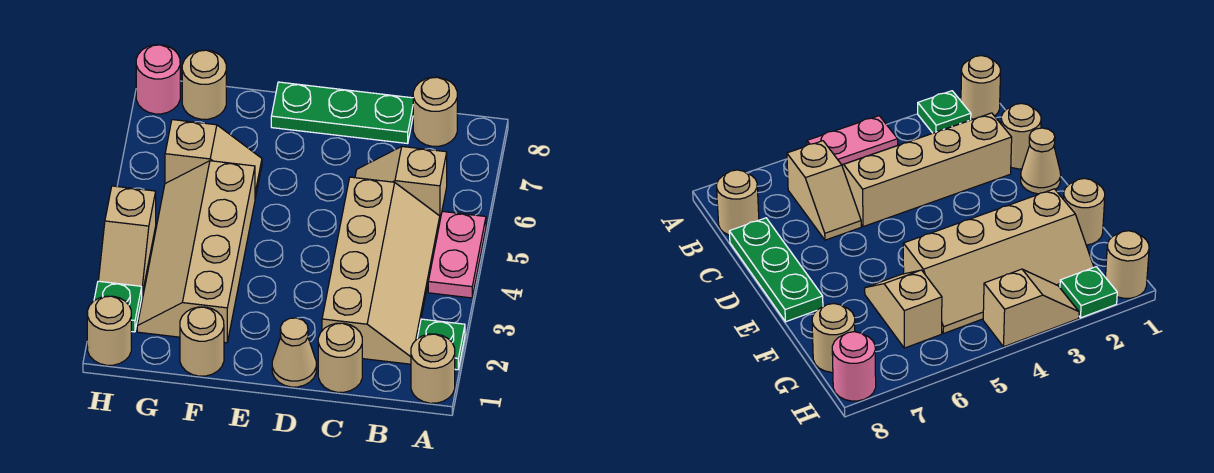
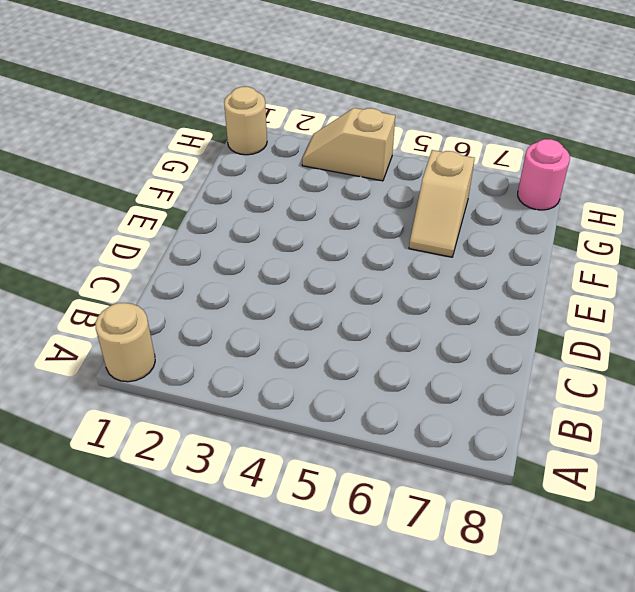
none -> green plate A2 level 1
none -> pink plate A4:A5 level 1
none -> tan slope B2:C5 level 1 top C

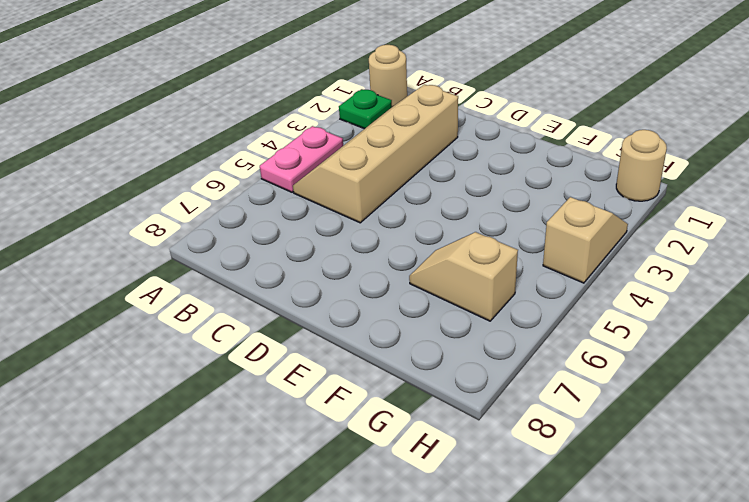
none -> tan slope B6:C6 level 1 top B
none -> tan round brick B8 level 1
none -> tan round brick C1 level 1

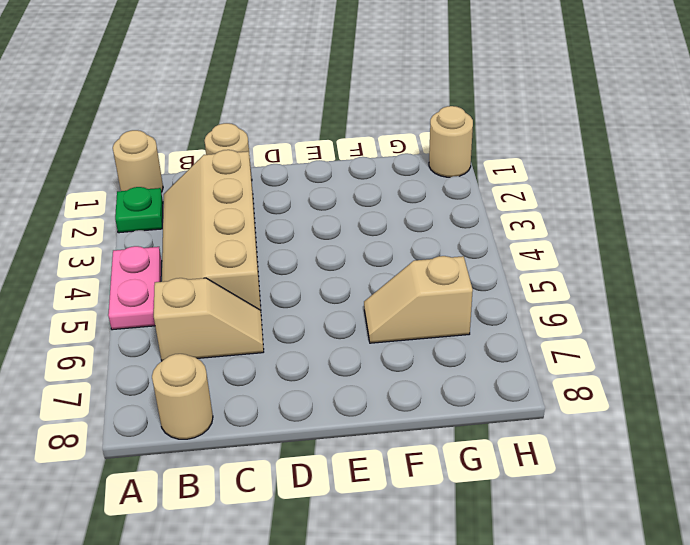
none -> green plate C8:E8 level 1
none -> tan cone D1 level 1
none -> tan round brick F1 level 1

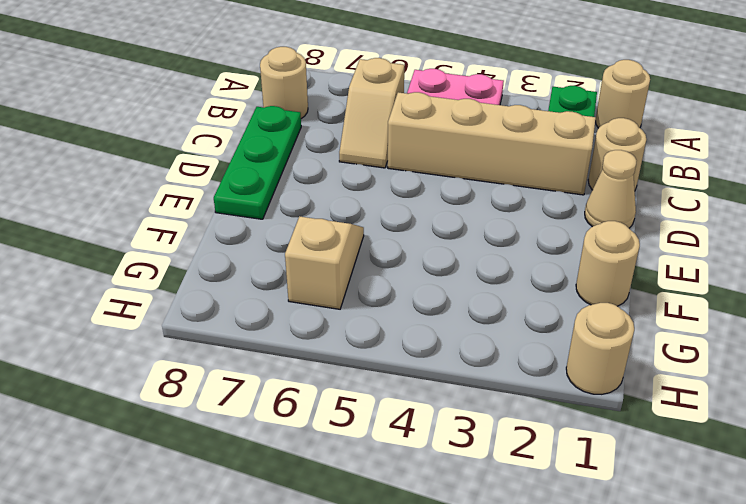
none -> tan slope F2:G5 level 1 top F
none -> tan round brick G8 level 1
none -> green plate H2 level 1

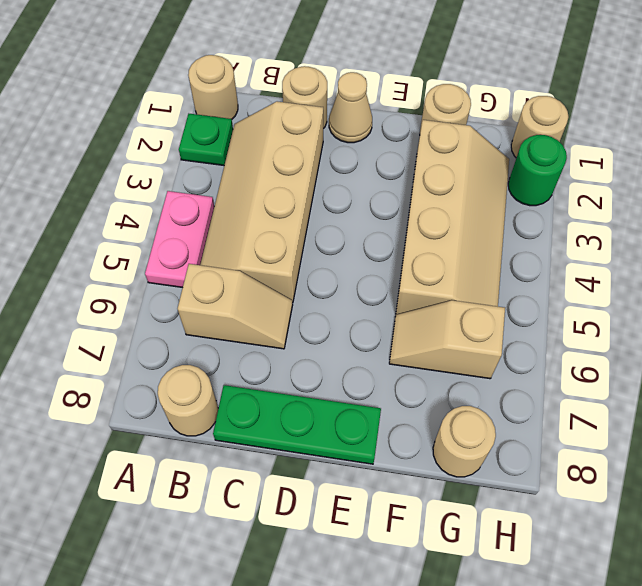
green round brick H2 level 1 -> green plate H2 level 1
none -> tan slope H3:H4 level 1 top 4
none -> pink round brick H8 level 1

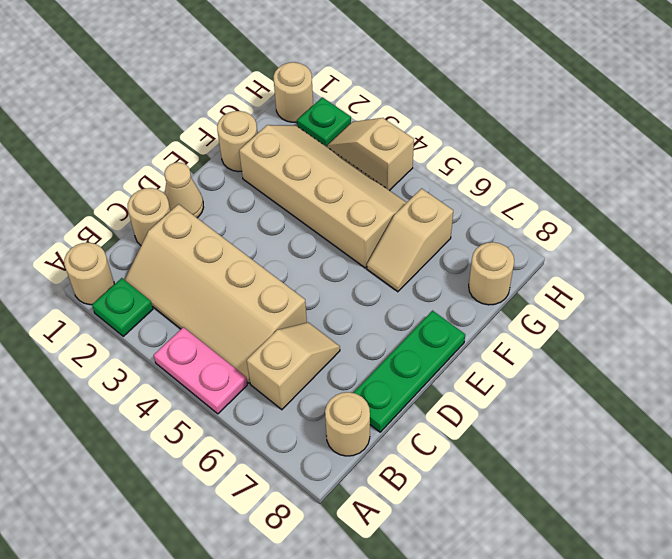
none -> pink round brick H8 level 1

